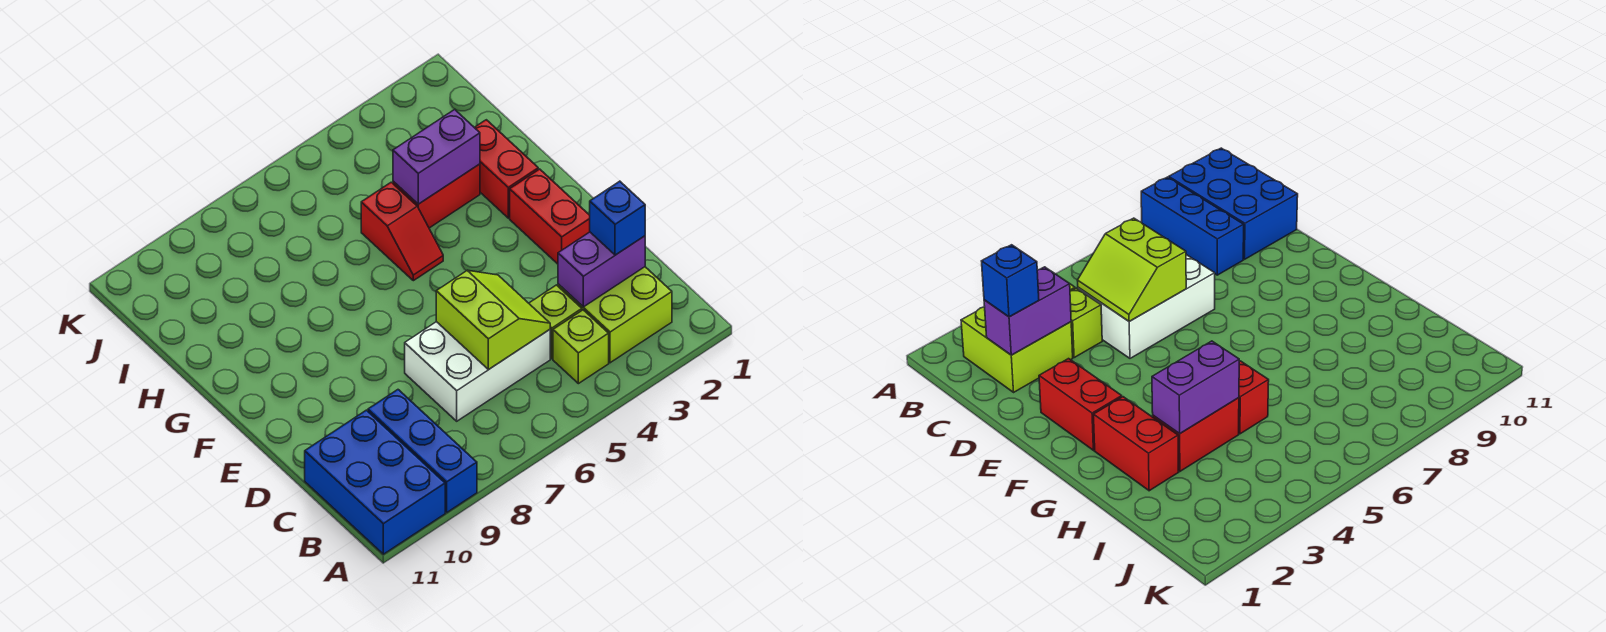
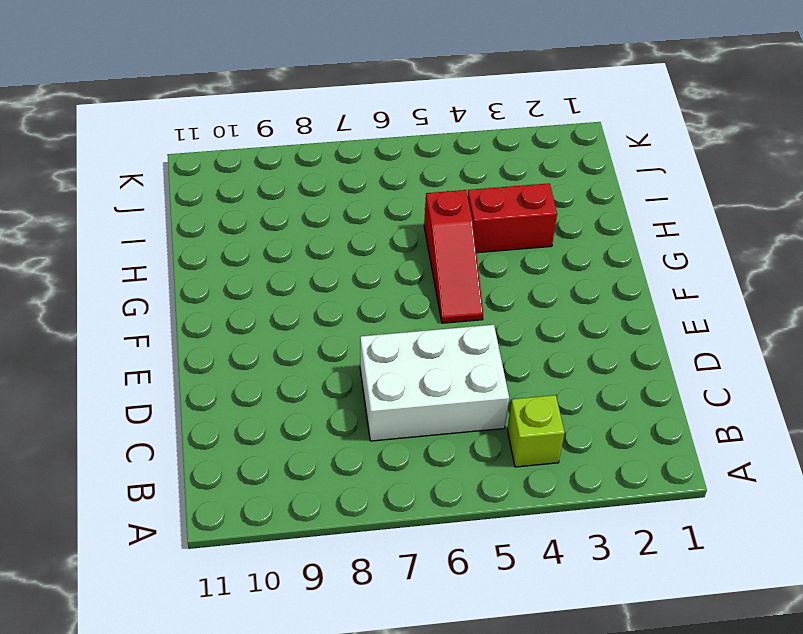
red slope F5:H5 level 1 top H -> red slope G5:H5 level 1 top H
none -> blue brick A9:C9 level 1
none -> blue brick A10:C11 level 1
none -> lime brick B2:C3 level 1

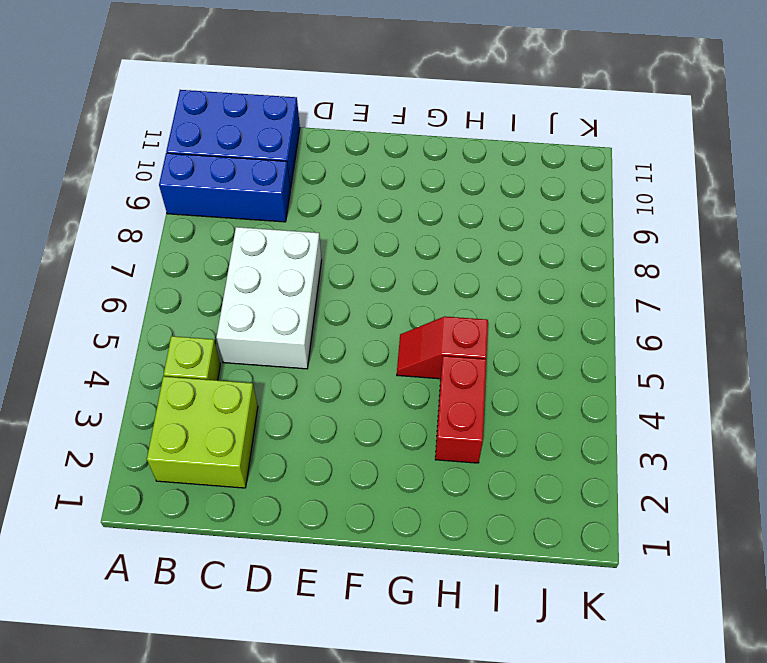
none -> lime brick C4 level 1
none -> red brick E2:F2 level 1
none -> red brick G2:H2 level 1

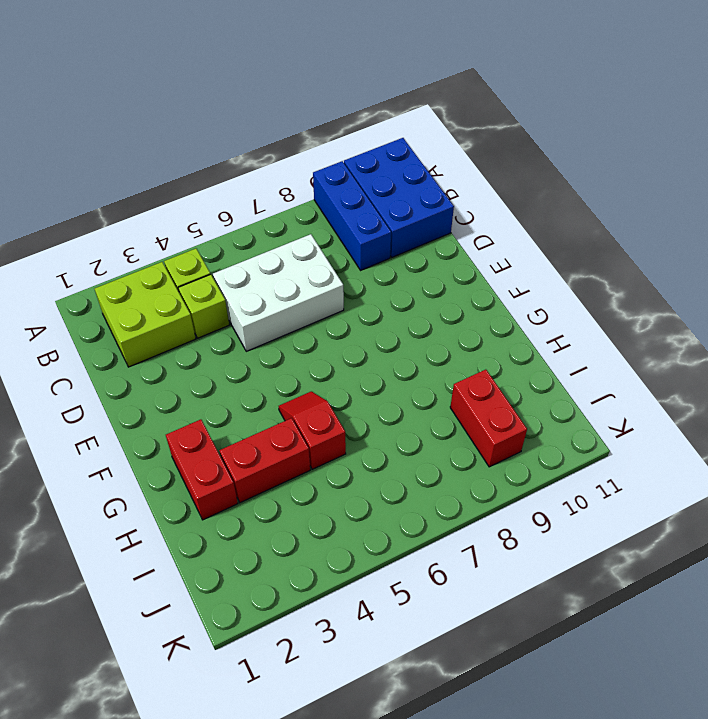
red brick I9:J9 level 1 -> red brick E2:F2 level 1
none -> purple brick C2:C3 level 2
none -> lime slope C5:D6 level 2 top 6
none -> purple brick H3:H4 level 2

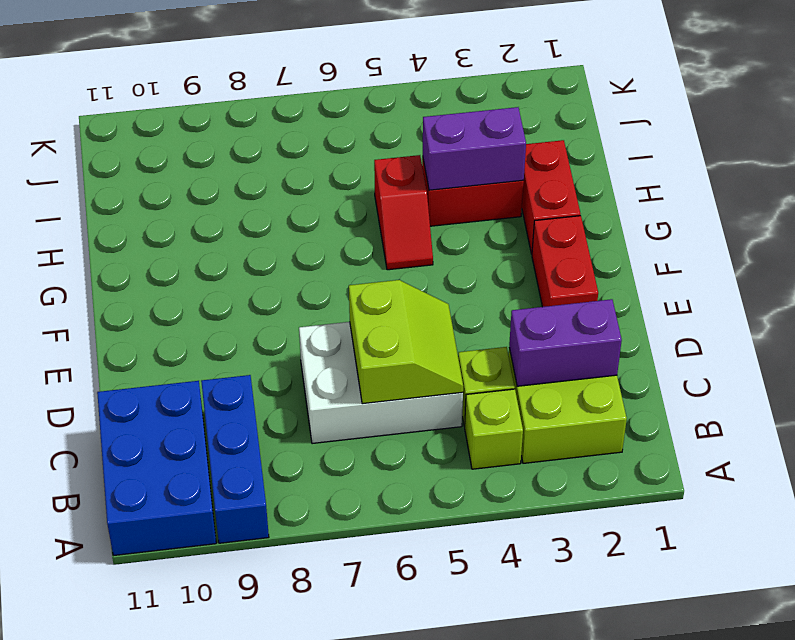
none -> blue brick C2 level 3

